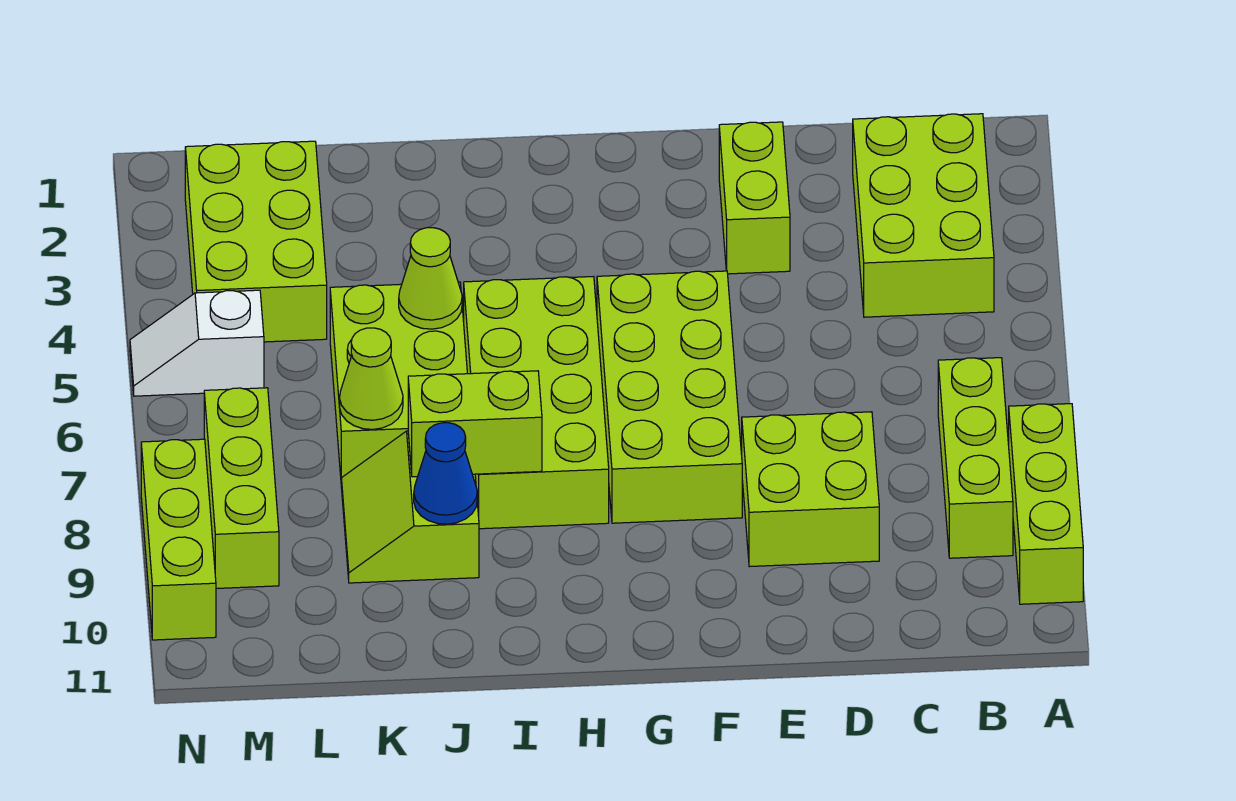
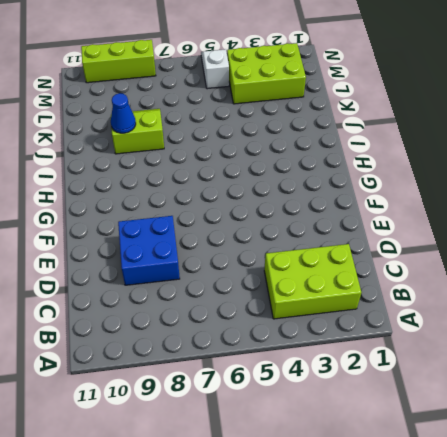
blue brick D8:E9 level 1 -> lime brick D8:E9 level 1
none -> lime brick A8:A10 level 1
none -> lime brick B7:B9 level 1
none -> lime brick E2:E3 level 1

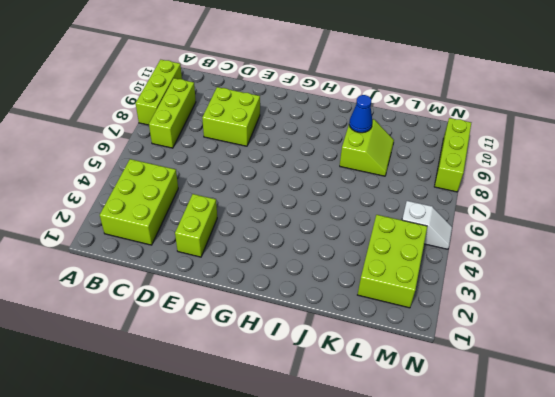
none -> lime brick F5:G8 level 1
none -> lime brick H5:I8 level 1
none -> lime brick J5:K7 level 1

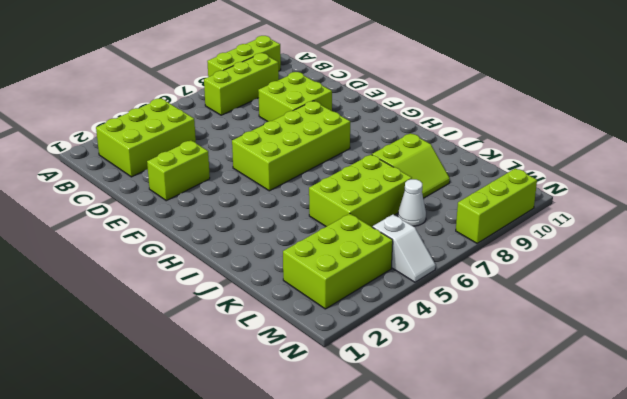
white cone L7 level 1 -> none
none -> lime brick H5:I8 level 1
none -> lime brick M7:M9 level 1
none -> lime brick I8:J8 level 2

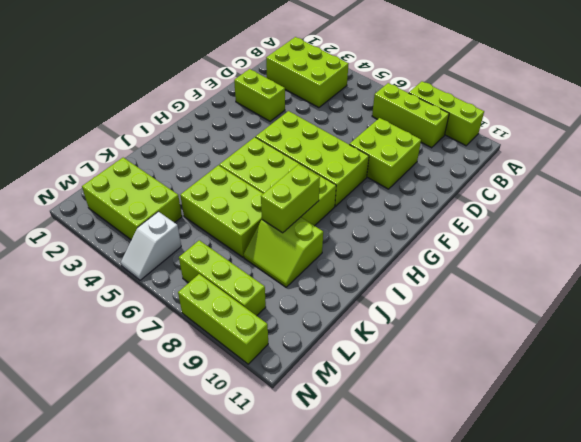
none -> lime cone J5 level 2
none -> blue cone J9 level 2
none -> lime cone K7 level 2

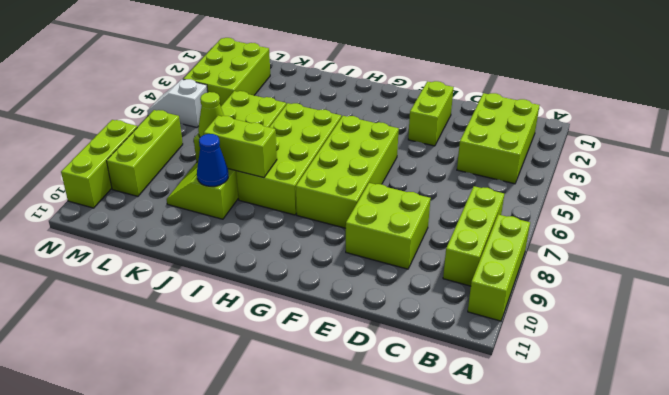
none -> lime cone J5 level 2

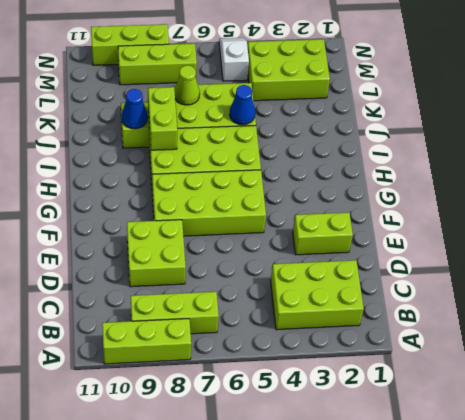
blue cone J5 level 2 -> lime cone J5 level 2

